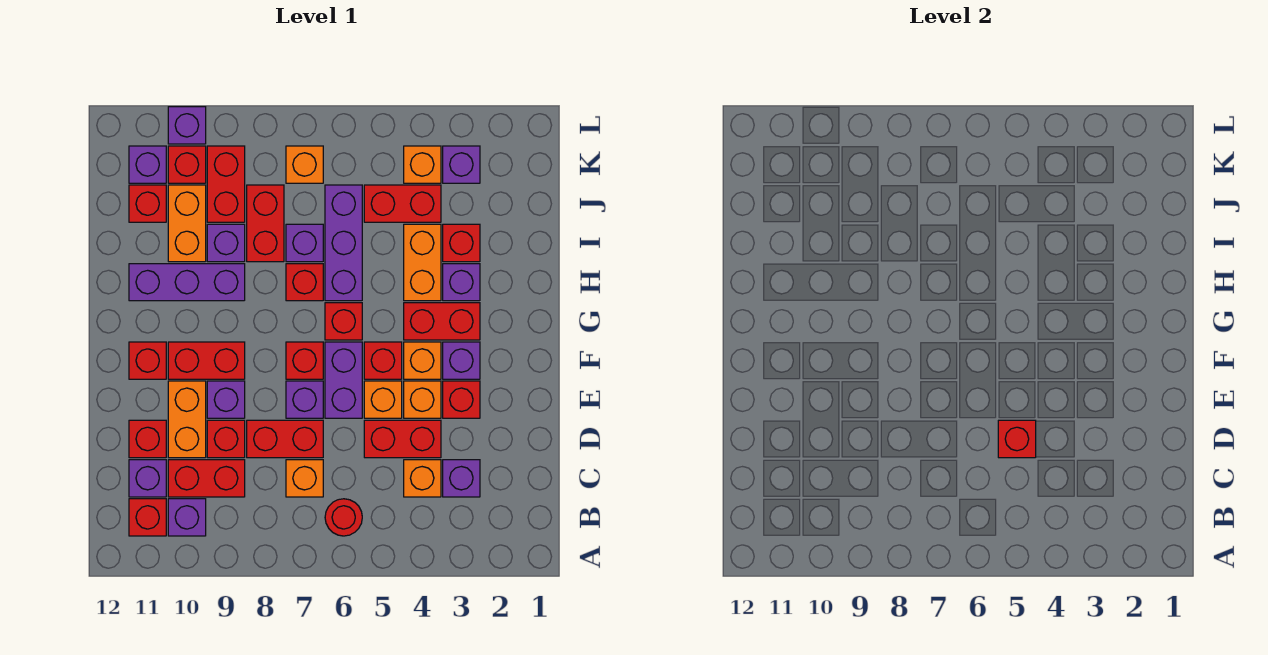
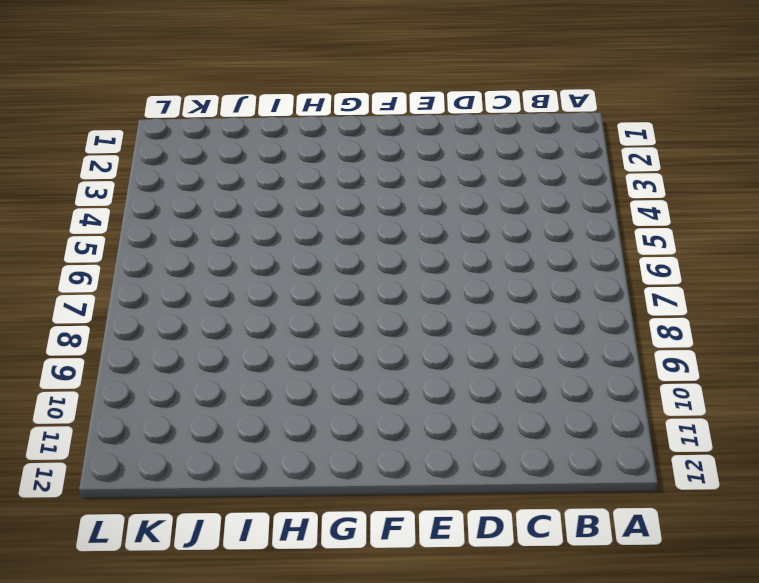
none -> red round brick B6 level 1
none -> purple brick B10 level 1
none -> red brick B11 level 1
none -> purple brick C3 level 1

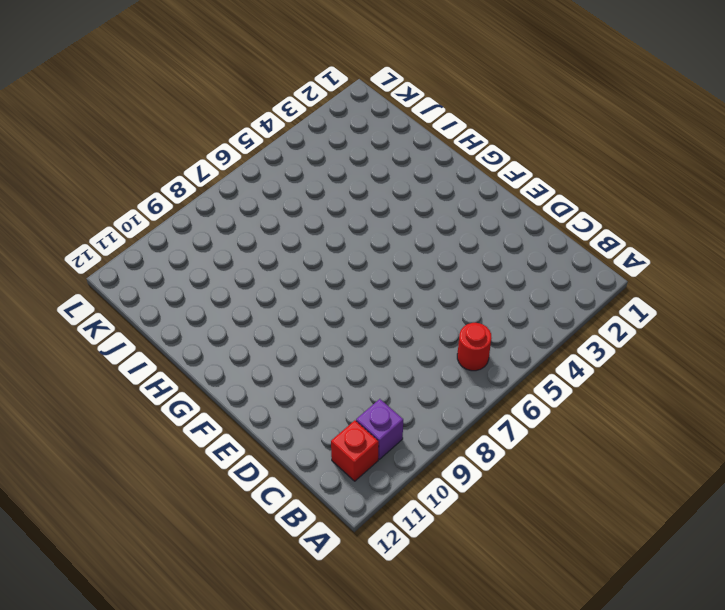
none -> purple brick C3 level 1
none -> orange brick C4 level 1
none -> orange brick C7 level 1
none -> red brick C9:C10 level 1

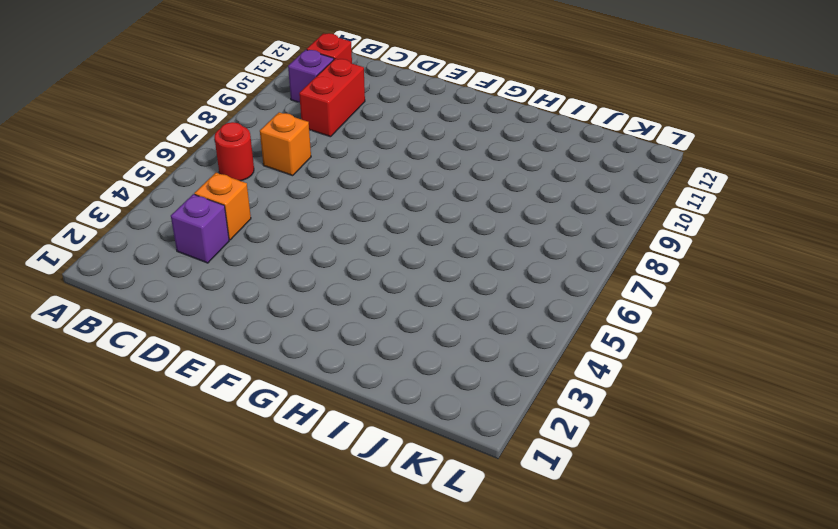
none -> purple brick C11 level 1
none -> red brick D4:D5 level 1
none -> red brick D7:D8 level 1
none -> red brick D9 level 1

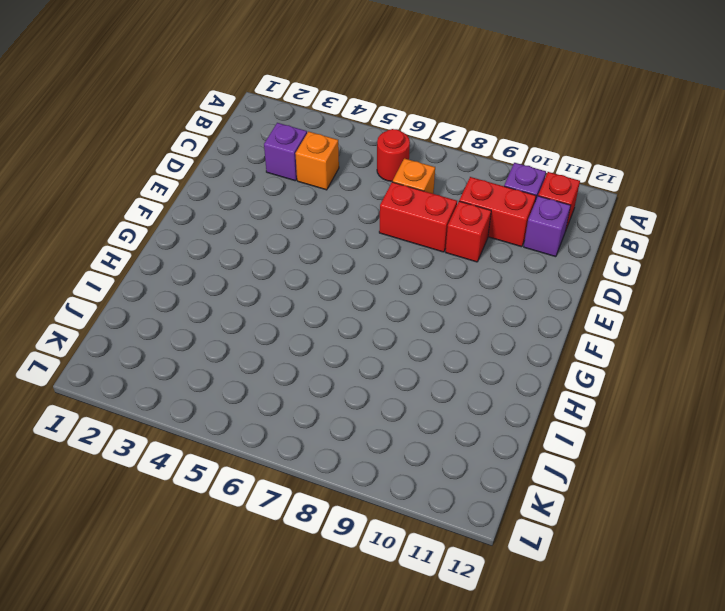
none -> red brick D4:D5 level 1
none -> orange brick D10:E10 level 1
none -> red brick D11 level 1
none -> red brick E3 level 1

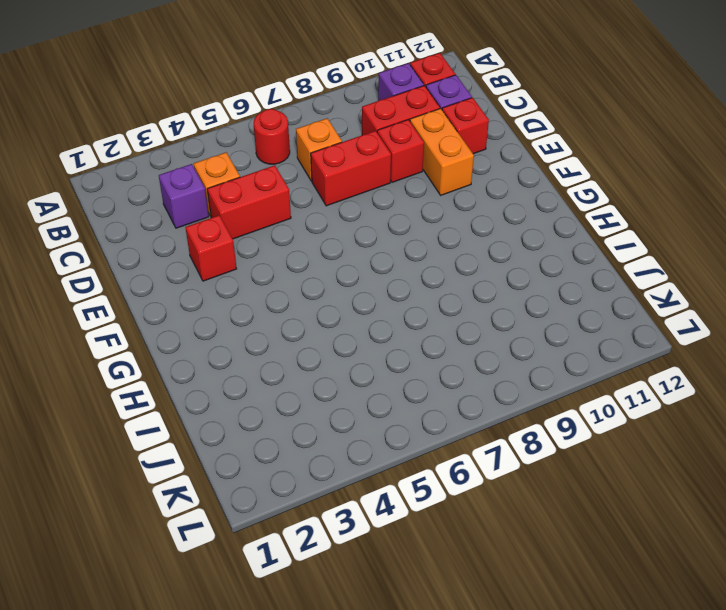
none -> orange brick E4 level 1
none -> orange brick E5 level 1
none -> purple brick E6:F6 level 1
none -> purple brick E7 level 1

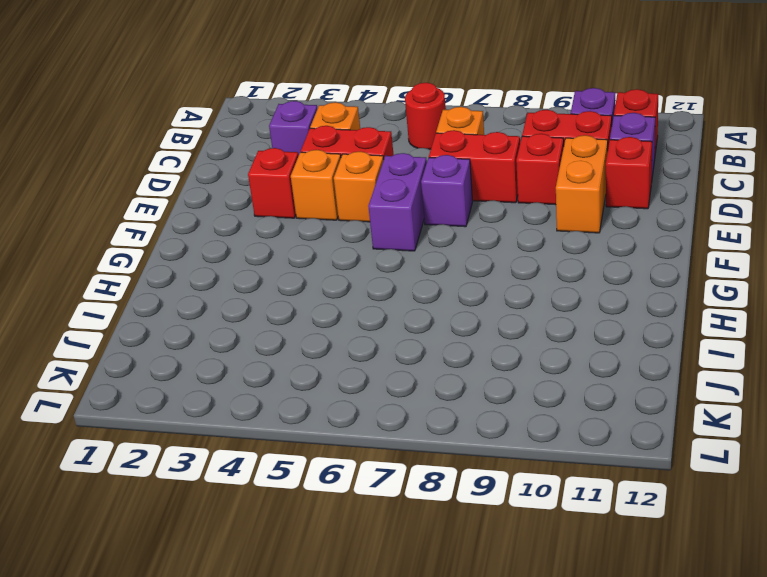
none -> purple brick E9 level 1
none -> purple brick F3 level 1
none -> orange brick F4 level 1
none -> red brick F5 level 1

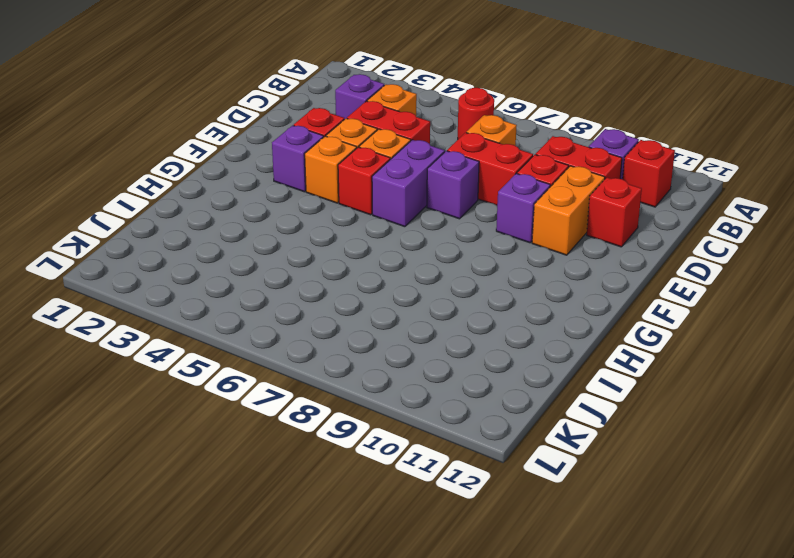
none -> purple brick C11 level 1
none -> red brick F7 level 1
none -> red brick F9:F10 level 1
none -> red brick F11 level 1

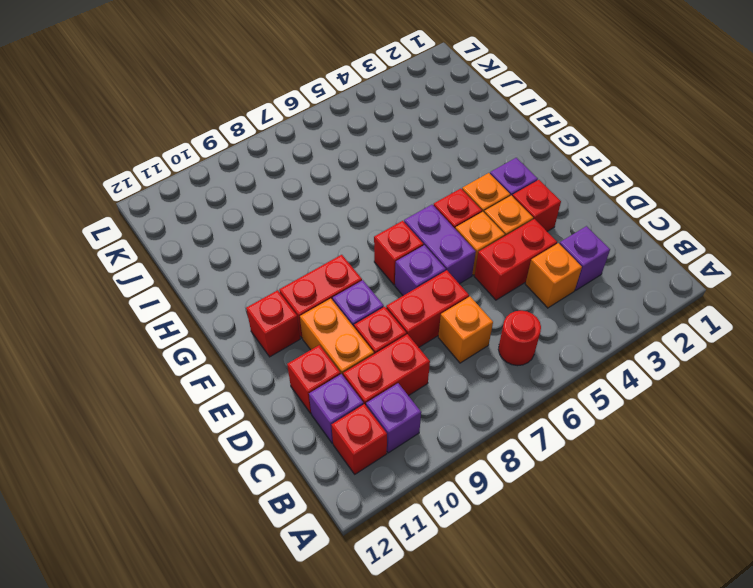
none -> red brick G3:G4 level 1
none -> red brick G6 level 1
none -> purple brick H3 level 1
none -> orange brick H4:I4 level 1

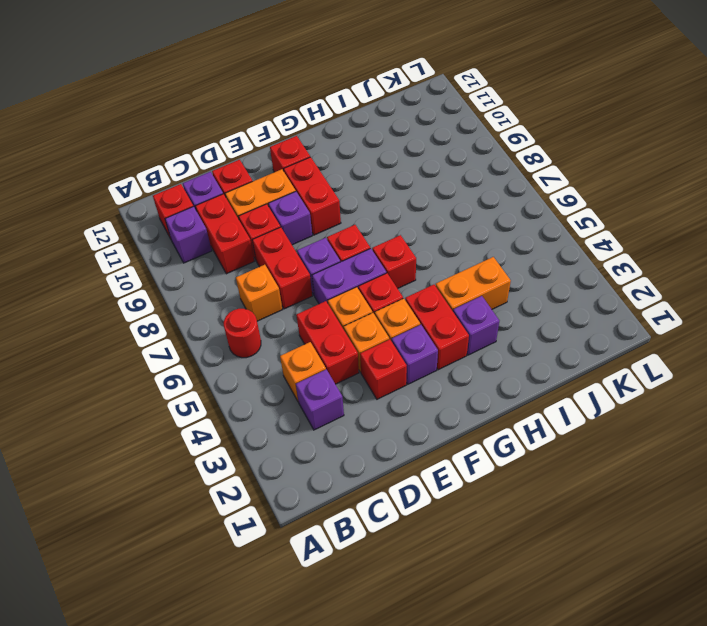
none -> purple brick H6:J6 level 1
none -> red brick H7 level 1
none -> purple brick H9:H11 level 1
none -> red brick I3 level 1

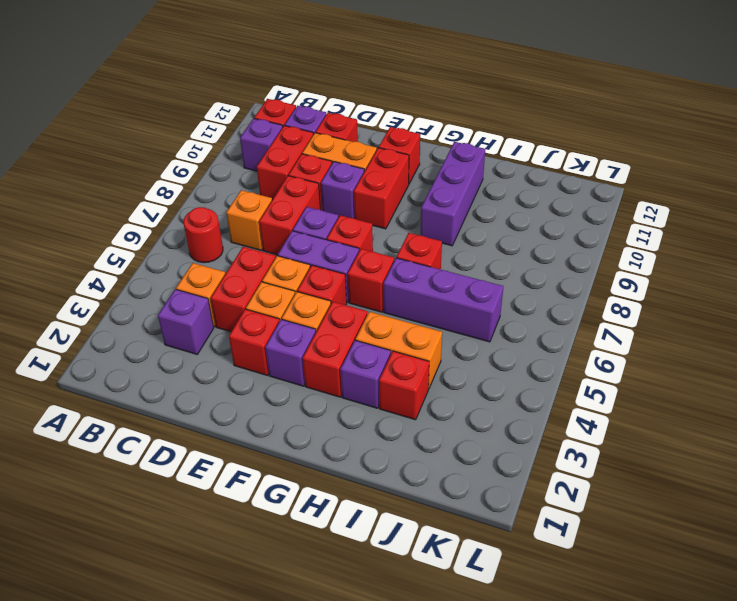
none -> purple brick I7 level 1
none -> red brick I8:J8 level 1
none -> purple brick I9 level 1
none -> orange brick I10:J10 level 1

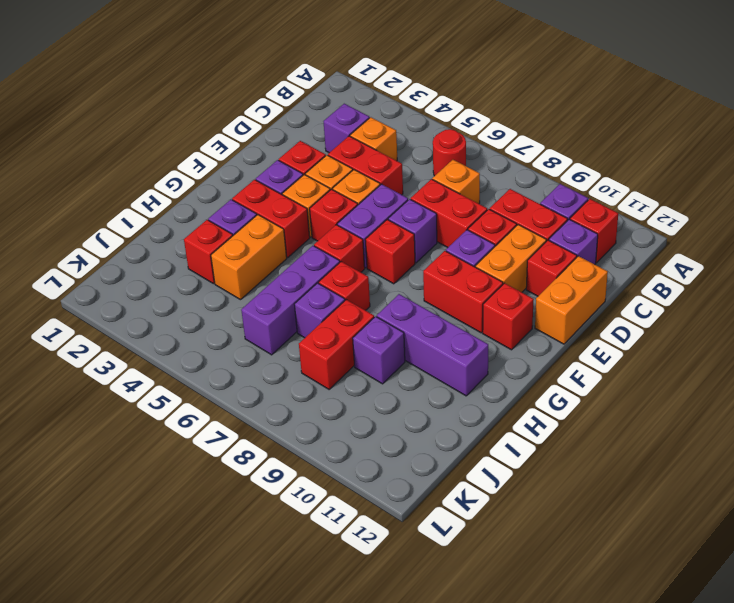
orange brick D12:E12 level 1 -> orange brick I10:J10 level 1
none -> red brick J4:J5 level 1
none -> red brick J9:K9 level 1
none -> red brick J11 level 1
none -> purple brick K3 level 1

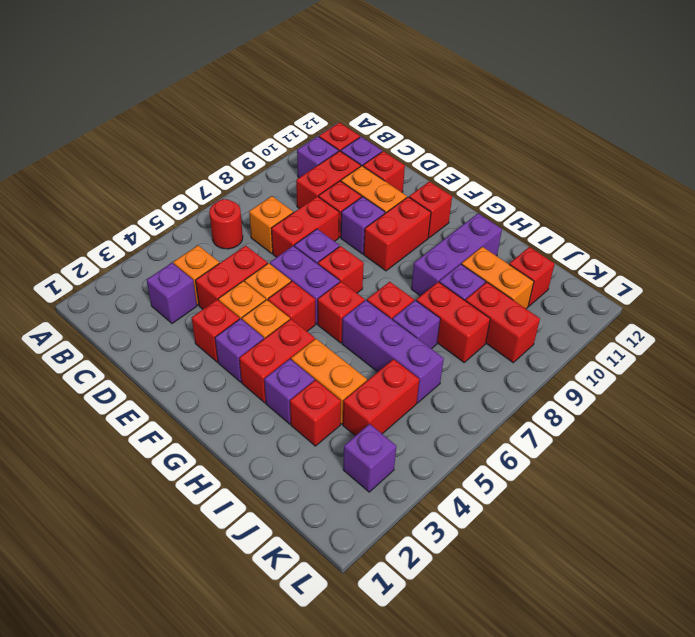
none -> orange brick K4 level 1
none -> orange brick K7 level 1
none -> red brick K10 level 1
none -> purple brick K11 level 1

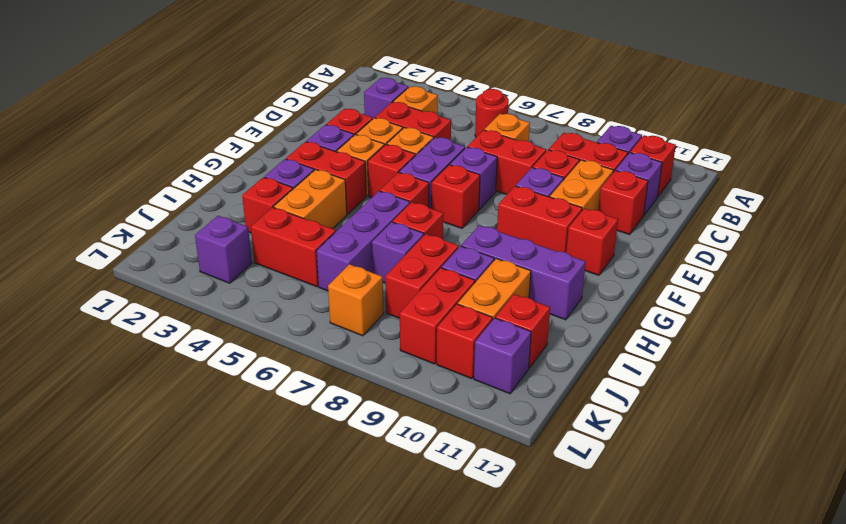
none -> orange brick K4 level 1
none -> purple brick L10 level 1
none -> red brick D5 level 2

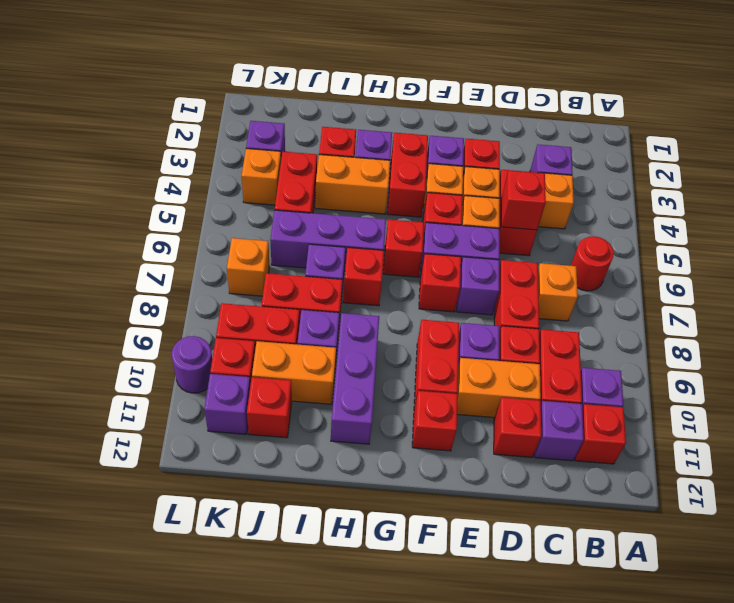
purple round brick L10 level 1 -> purple brick L10 level 1

